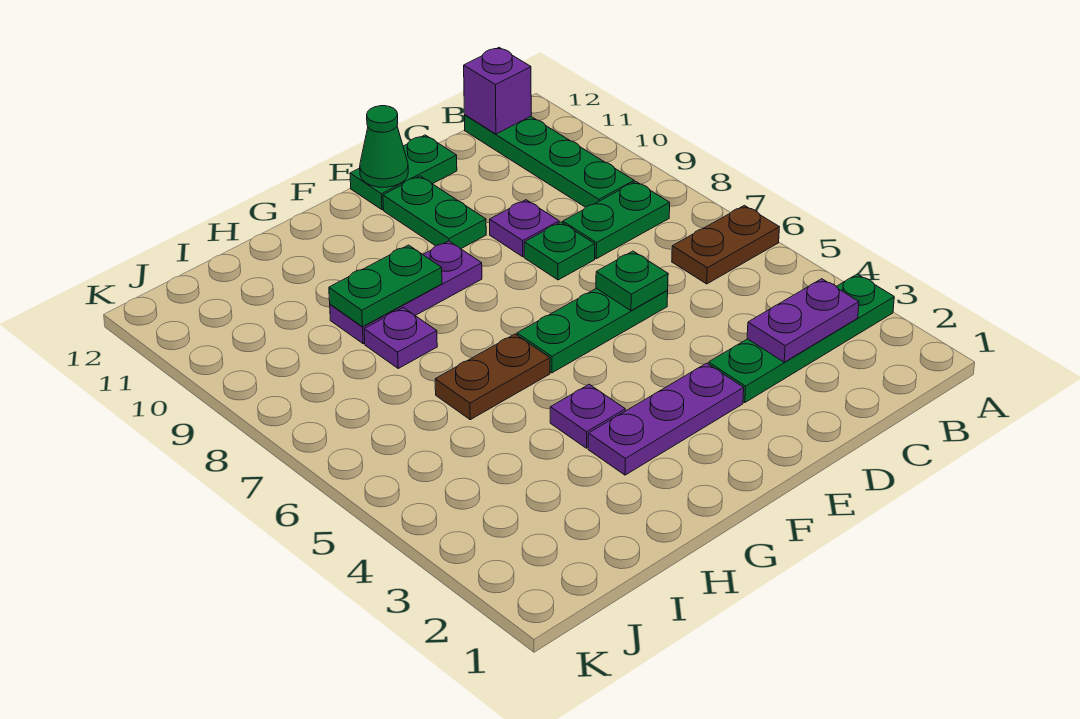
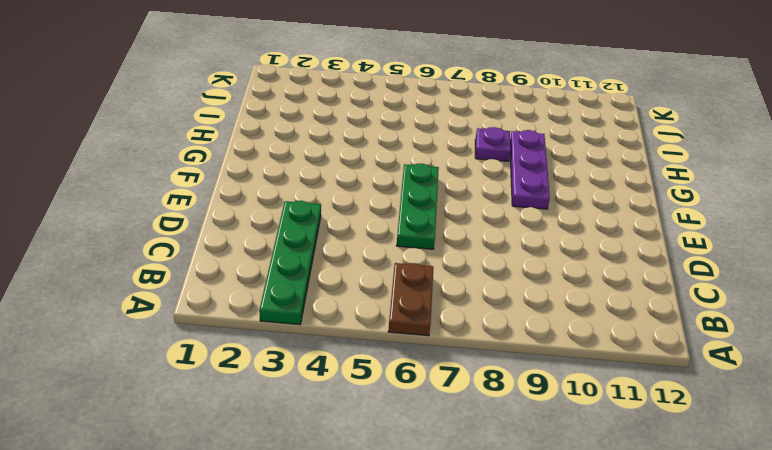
none -> green plate B8:C8 level 1
none -> green plate B9:B12 level 1
none -> green plate D8 level 1

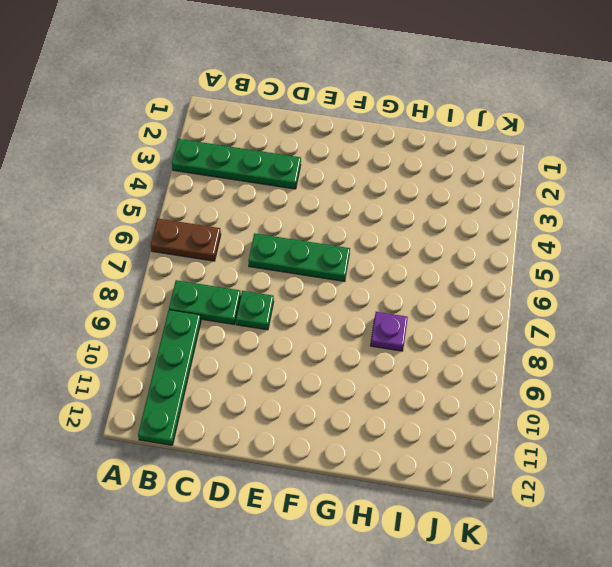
none -> purple plate D9 level 1
none -> green plate D12:E12 level 1
none -> purple plate E3:G3 level 1

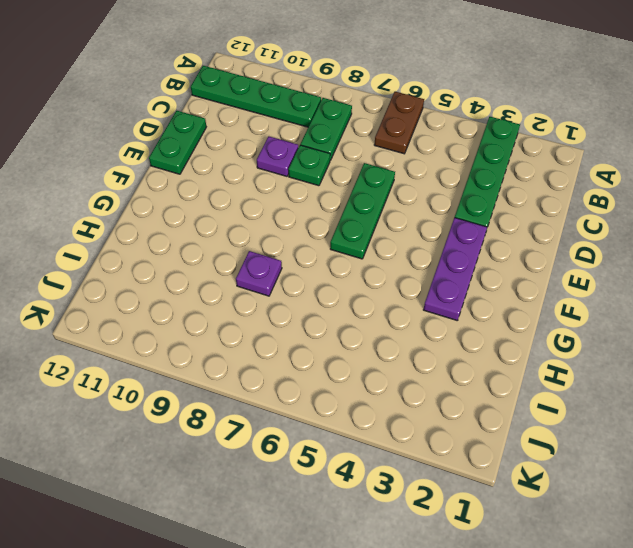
none -> green plate E10:E11 level 1
none -> purple plate F9:H9 level 1
none -> purple plate G4 level 1

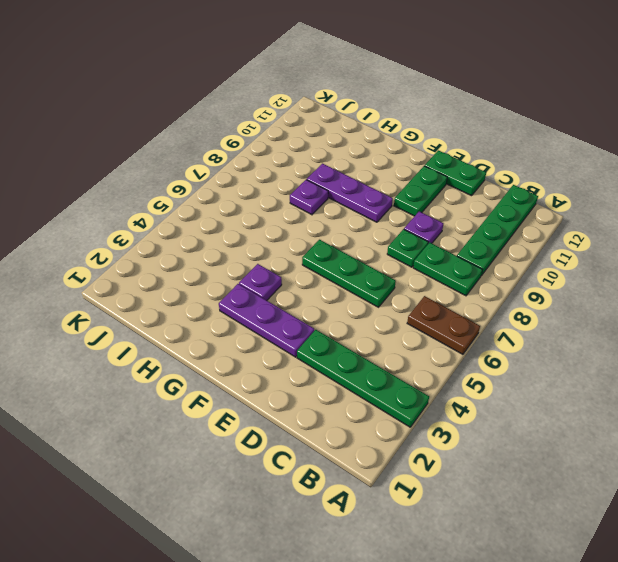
none -> brown plate G6:H6 level 1
none -> purple plate B3:C3 level 2
none -> purple brick B12 level 2

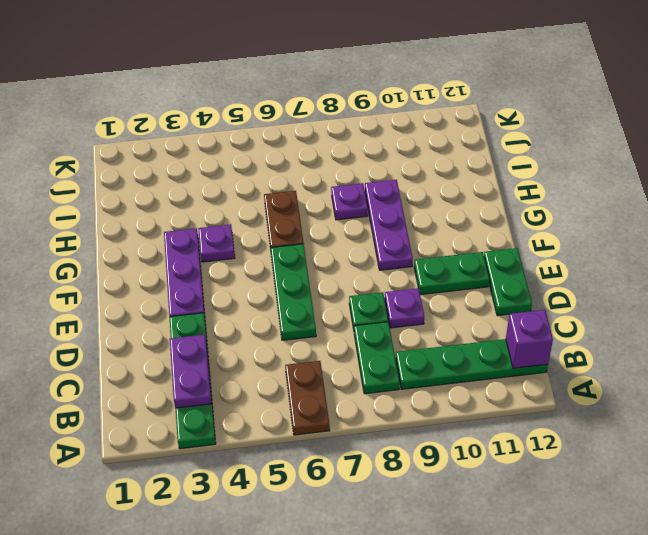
none -> green plate D6 level 2
none -> green cone E12 level 2
none -> green plate G9:H9 level 2

